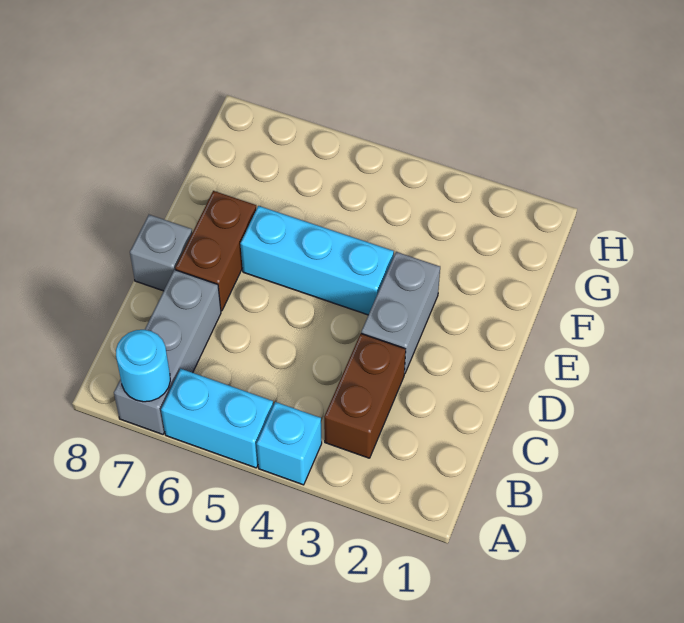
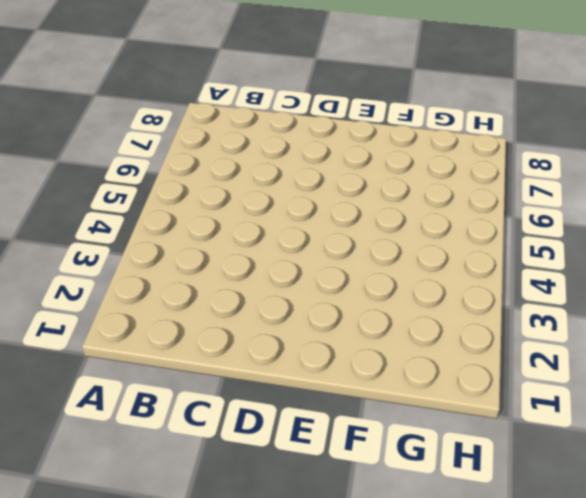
none -> cyan brick A4 level 1
none -> cyan brick A5:A6 level 1

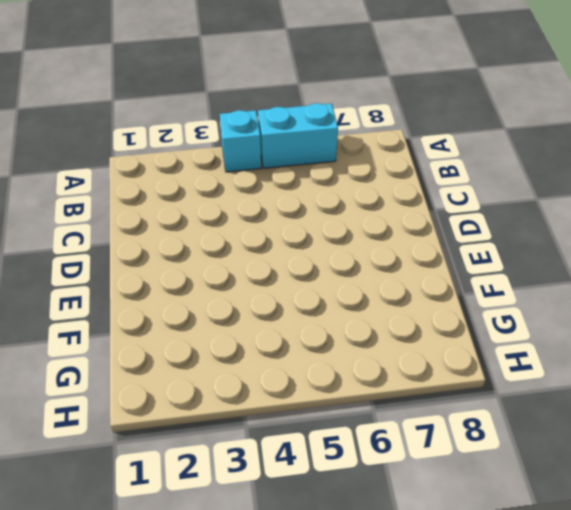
none -> grey brick A7:C7 level 1
none -> brown brick B3:C3 level 1

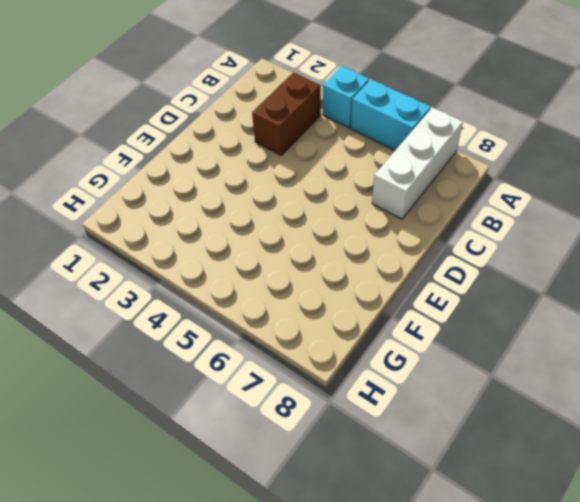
white brick A7:C7 level 1 -> grey brick A7:C7 level 1
none -> grey brick D3:E3 level 1
none -> brown brick D7:E7 level 1

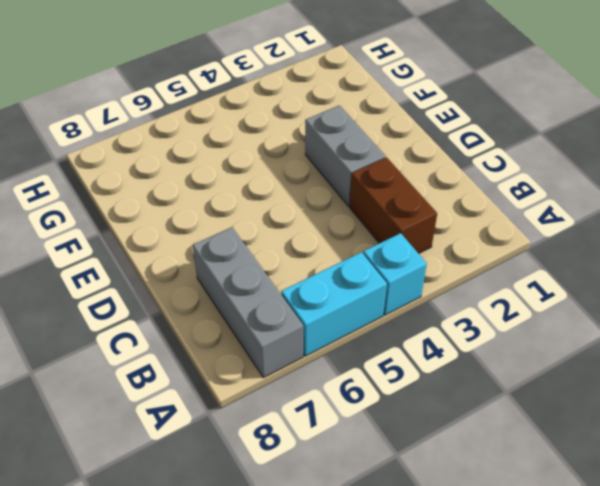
none -> brown brick D7:E7 level 1
none -> grey brick D8 level 1

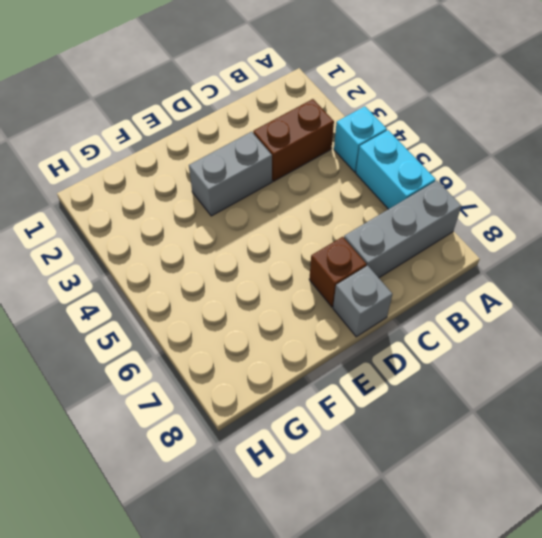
brown brick D7 level 1 -> brown brick D7:E7 level 1
none -> cyan brick E4:E6 level 1
none -> cyan round brick A7 level 2

